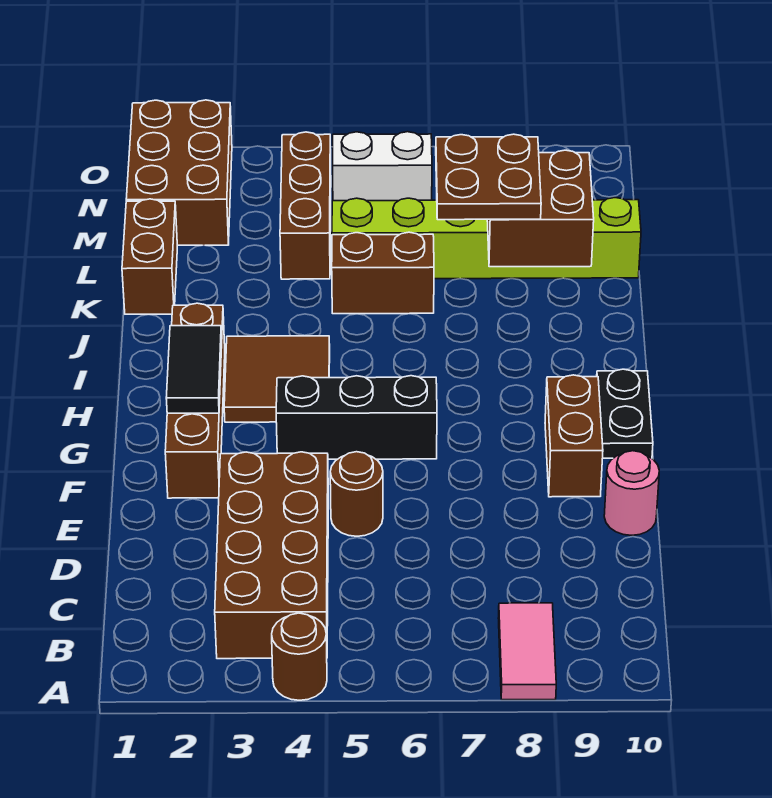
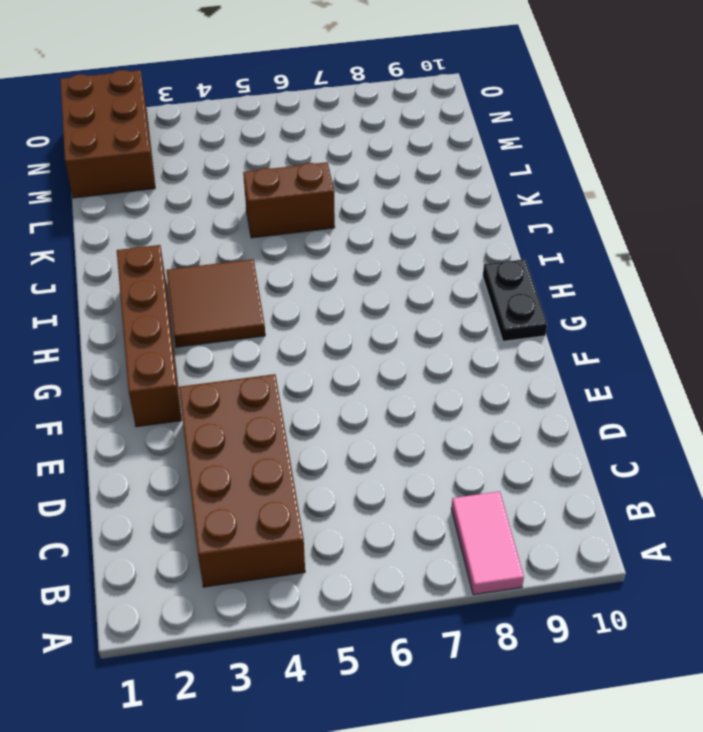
none -> brown round brick A4 level 1
none -> brown round brick E5 level 1
none -> pink round brick E10 level 1

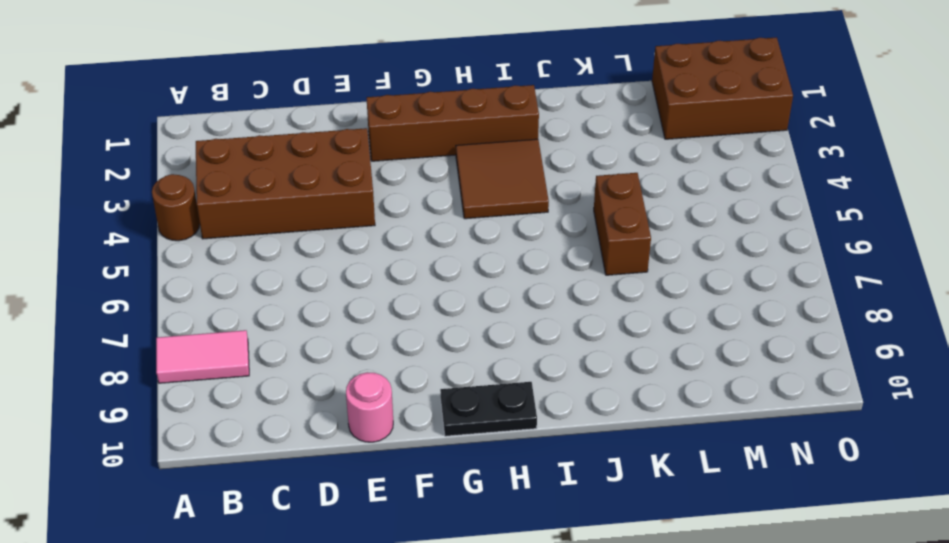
none -> brown round brick E5 level 1
none -> brown brick F9:G9 level 1
none -> black brick G4:G6 level 1

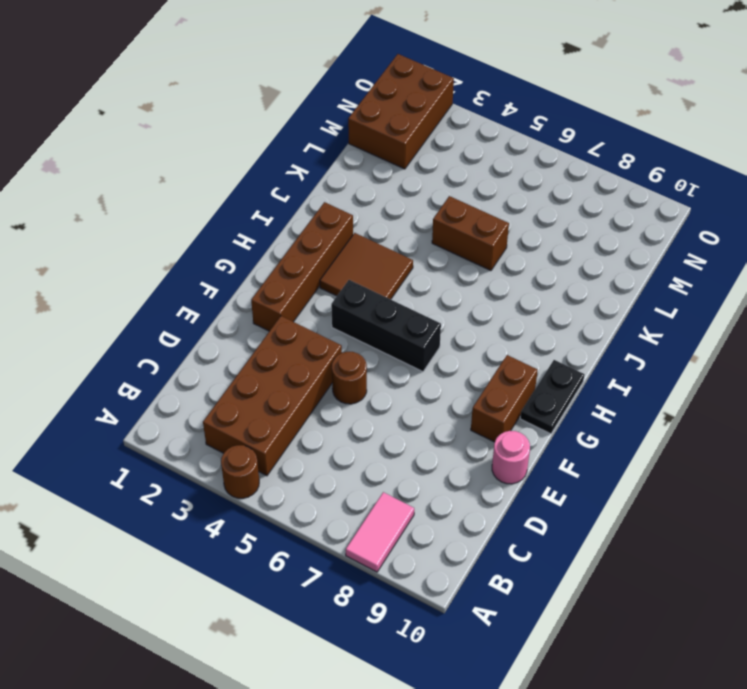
none -> brown brick K1:L1 level 1
none -> brown brick L4:N4 level 1
none -> lime brick L5:L10 level 1

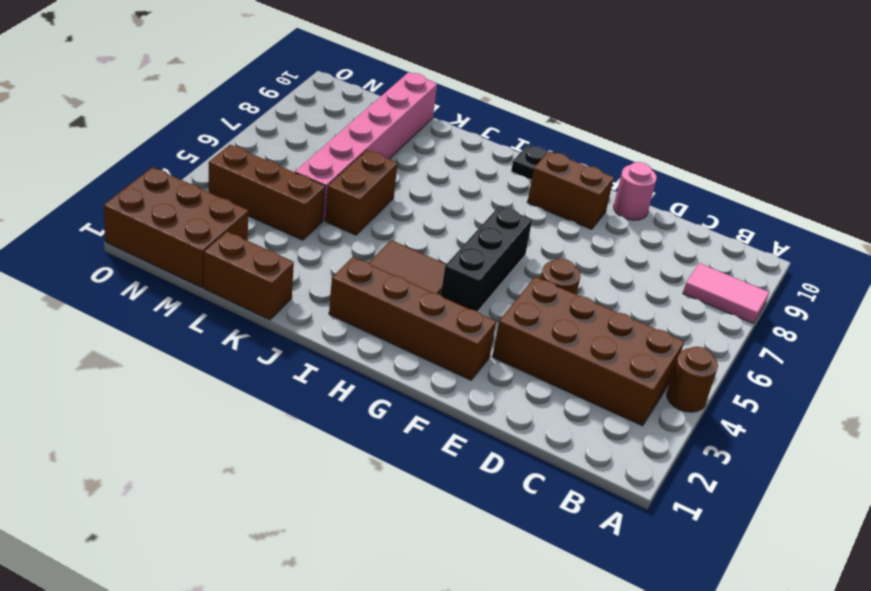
pink brick L5:L10 level 1 -> lime brick L5:L10 level 1
none -> white brick N5:N6 level 1
none -> black tile G2:H2 level 2
none -> brown brick K8:L9 level 2

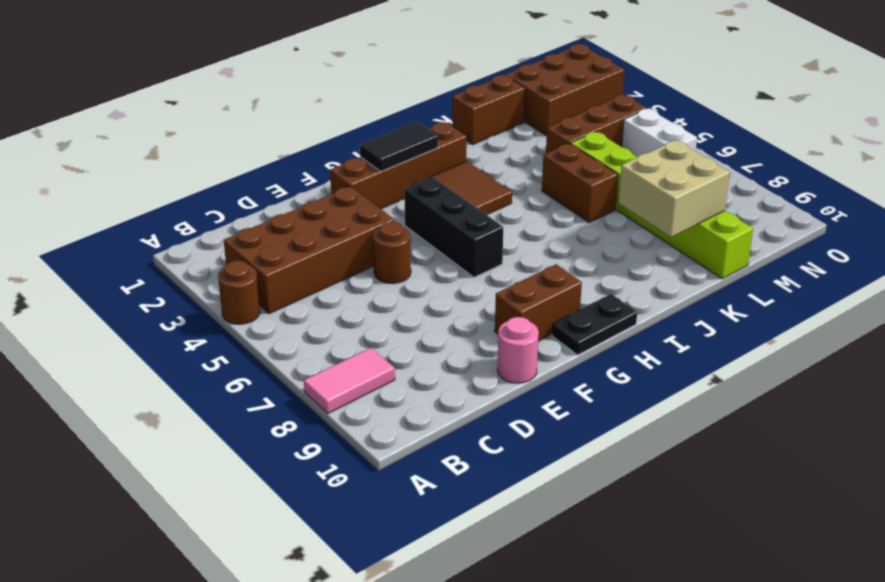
tan brick K8:L9 level 2 -> brown brick K8:L9 level 2
none -> brown plate K7:L8 level 3

